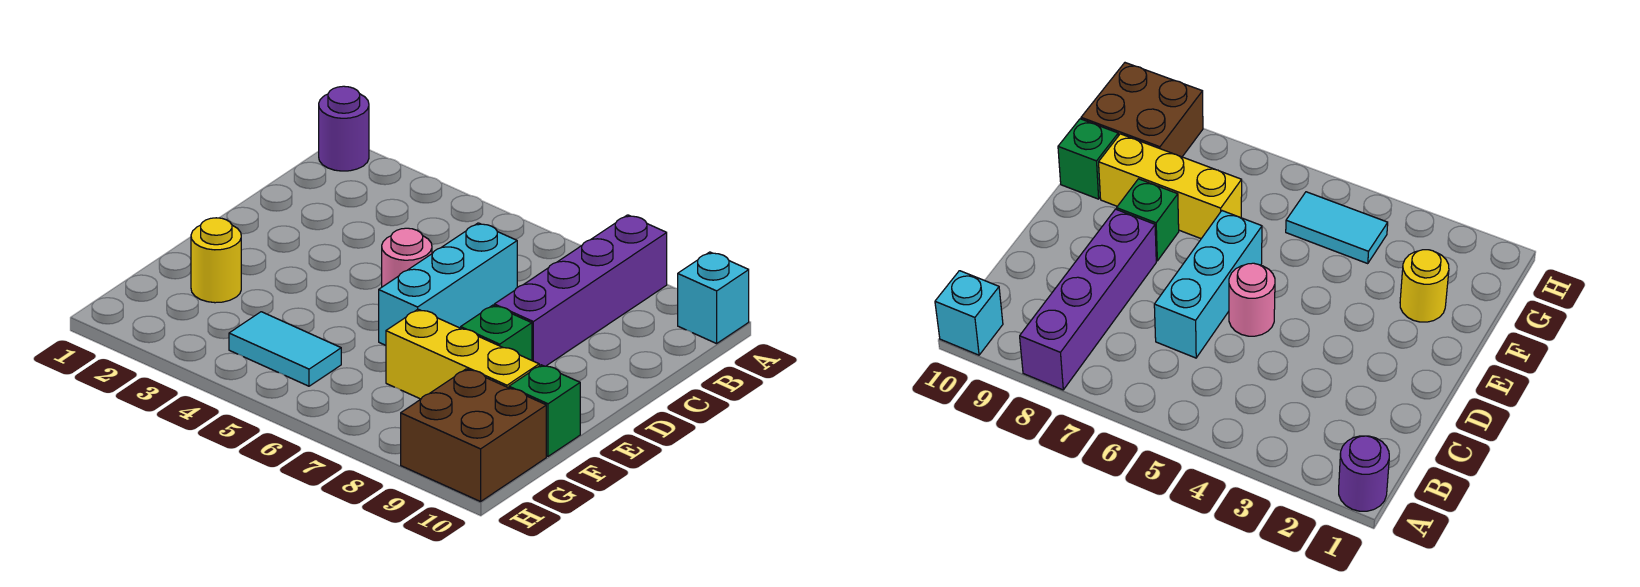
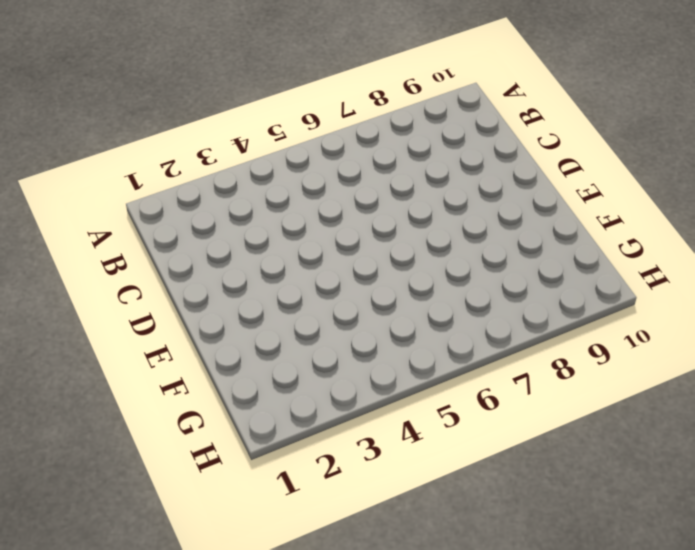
none -> purple round brick A1 level 1
none -> purple brick A8:D8 level 1

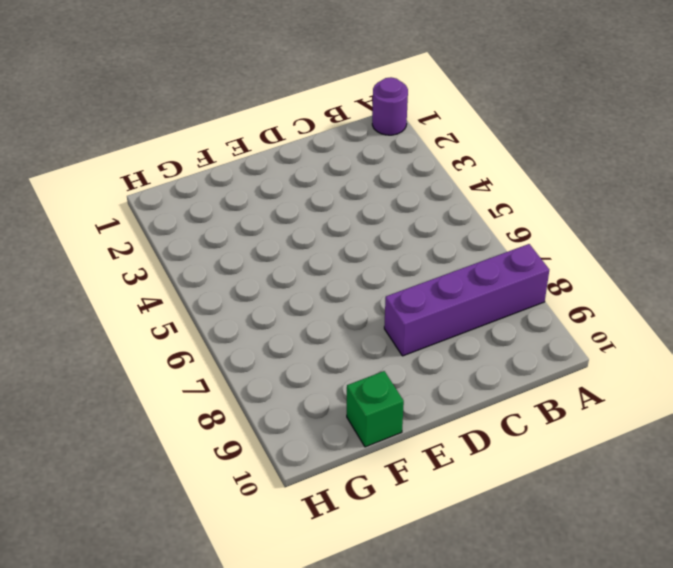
none -> cyan brick A10 level 1
none -> cyan brick C6:E6 level 1

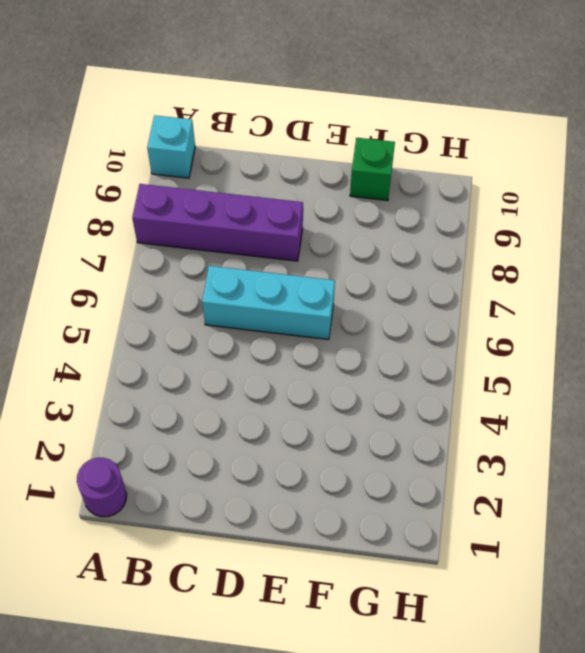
none -> pink round brick D5 level 1
none -> green brick E8 level 1

